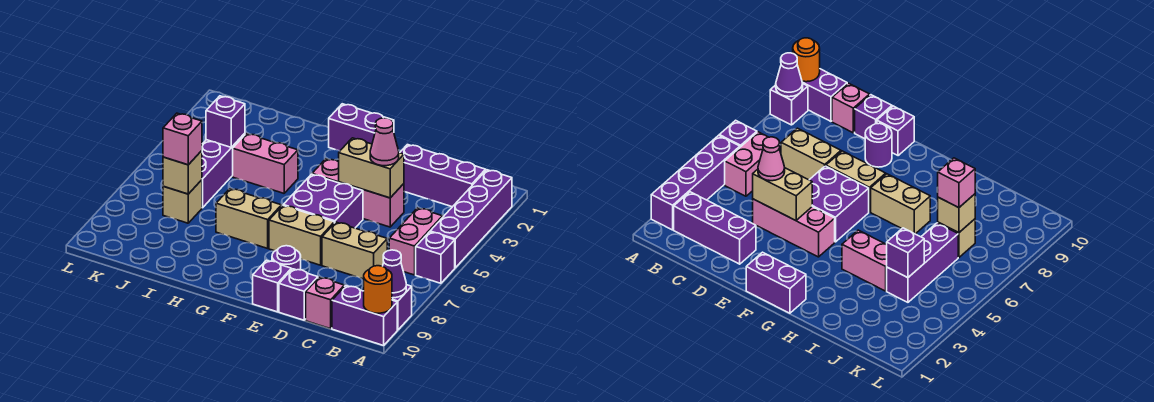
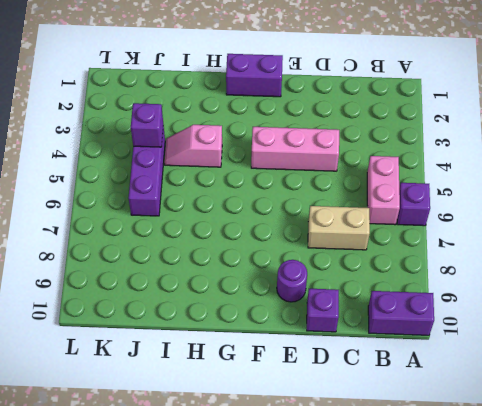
pink slope H4:I4 level 1 top H -> pink brick H4:I4 level 1
none -> purple brick A2:A5 level 1
none -> purple brick A9 level 1
none -> purple brick B2:D2 level 1

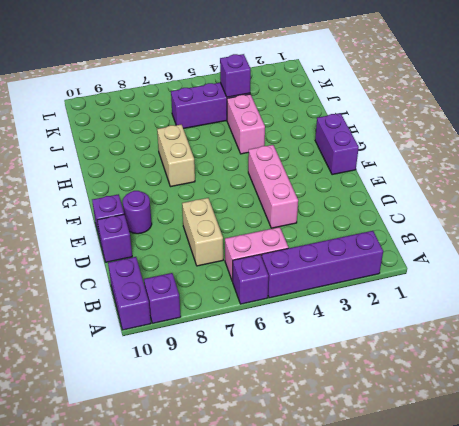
none -> purple brick B2:D2 level 1
none -> pink brick C10 level 1
none -> purple brick E5:F6 level 1

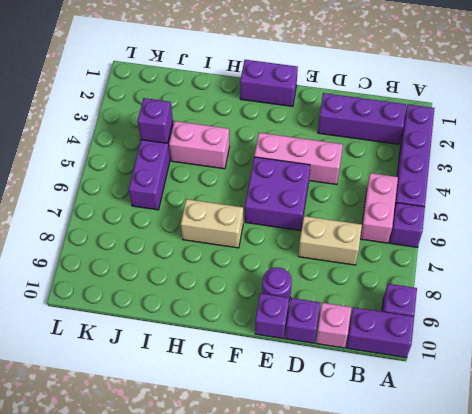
none -> tan brick E7:F7 level 1
none -> tan brick J7 level 1
none -> purple cone A9 level 2

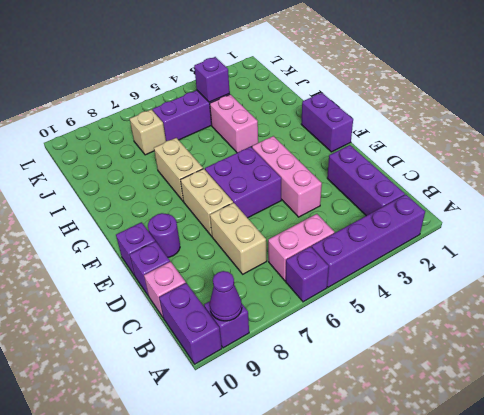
none -> orange round brick A10 level 2
none -> tan brick D4:E4 level 2
none -> tan brick J7 level 2

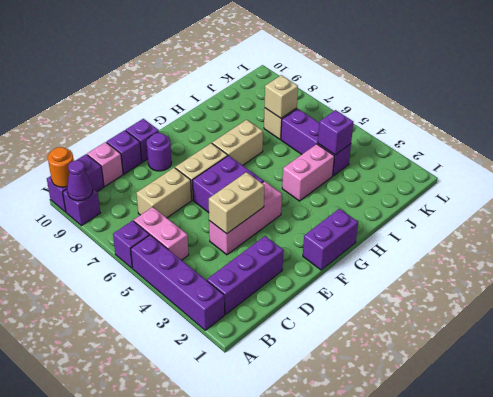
none -> pink cone D4 level 3
none -> pink brick J7 level 3

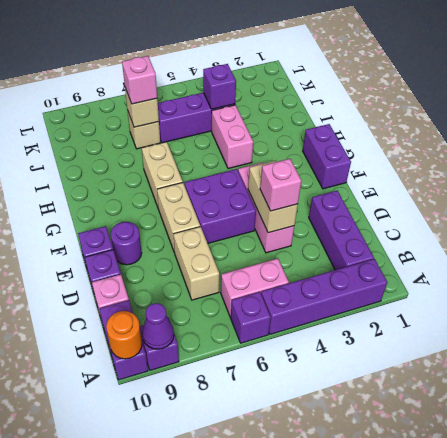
pink brick D4 level 3 -> pink cone D4 level 3

